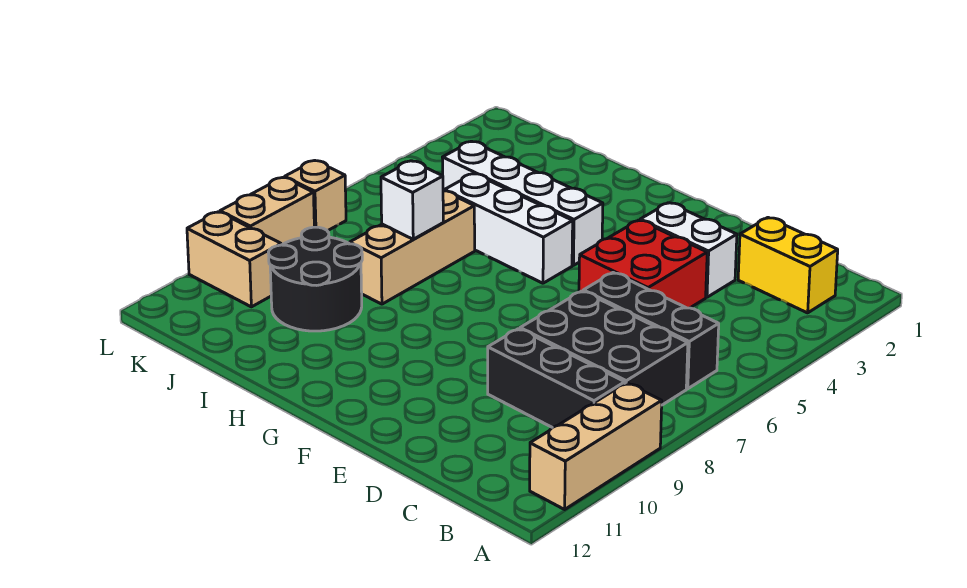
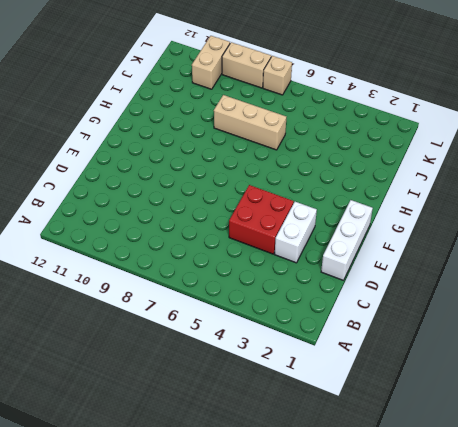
white brick D1:F1 level 1 -> white brick G5:I5 level 1
none -> tan brick A9:A11 level 1
none -> yellow brick B2:C2 level 1
none -> black brick B6:D6 level 1

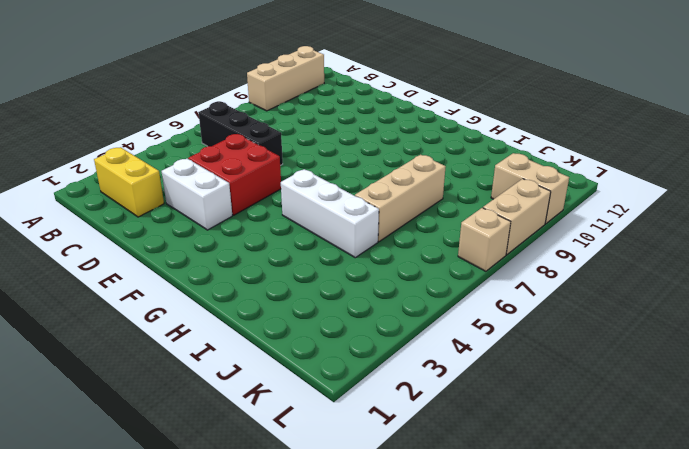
none -> black brick B7:D8 level 1
none -> black brick B9:D9 level 1
none -> white brick G4:J4 level 1

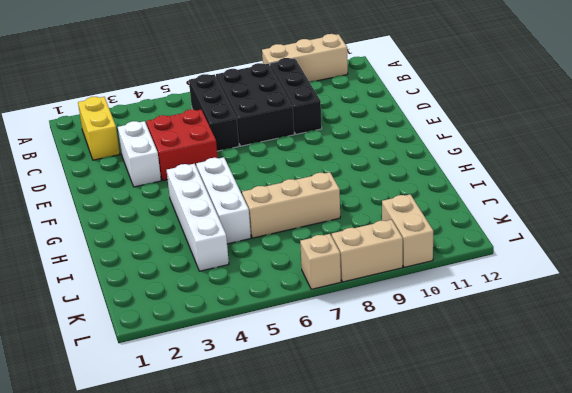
none -> black round brick I9:J10 level 1
none -> white brick I7 level 2

